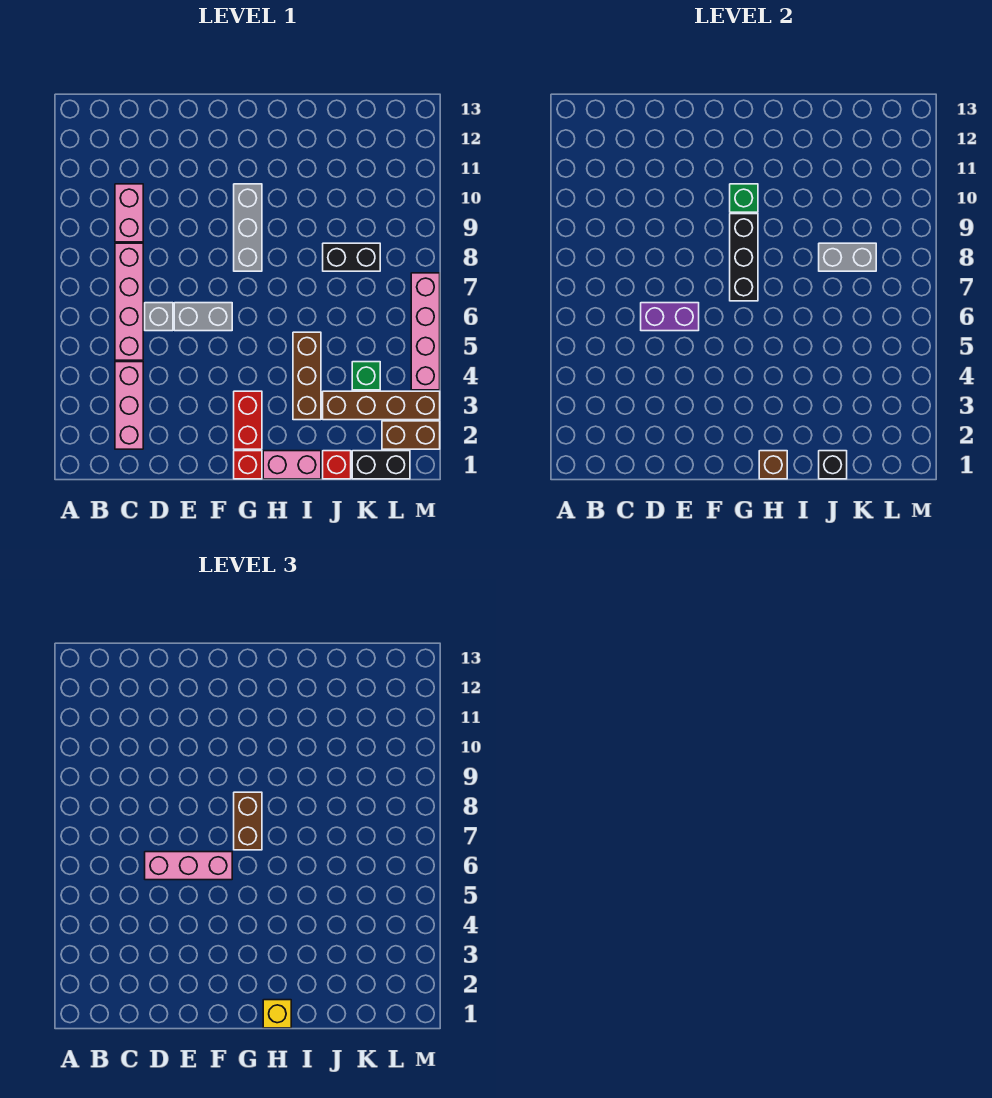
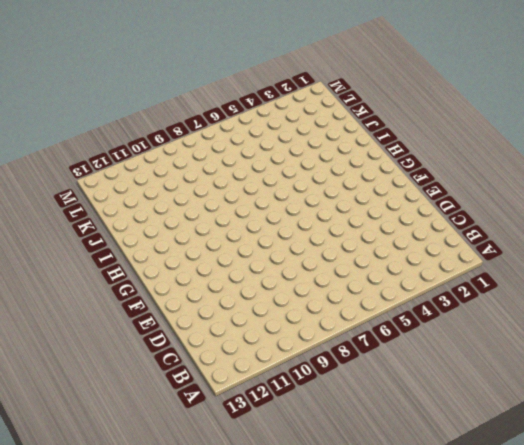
none -> pink brick C2:C4 level 1
none -> pink brick C5:C8 level 1
none -> pink brick C9:C10 level 1

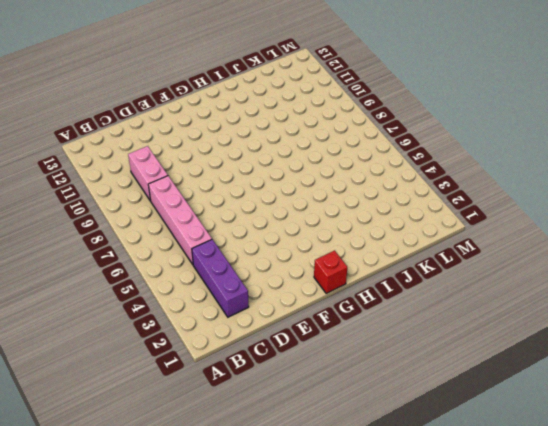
purple brick C2:C4 level 1 -> pink brick C2:C4 level 1
none -> grey brick D6 level 1
none -> grey brick E6:F6 level 1
none -> red brick G2:G3 level 1

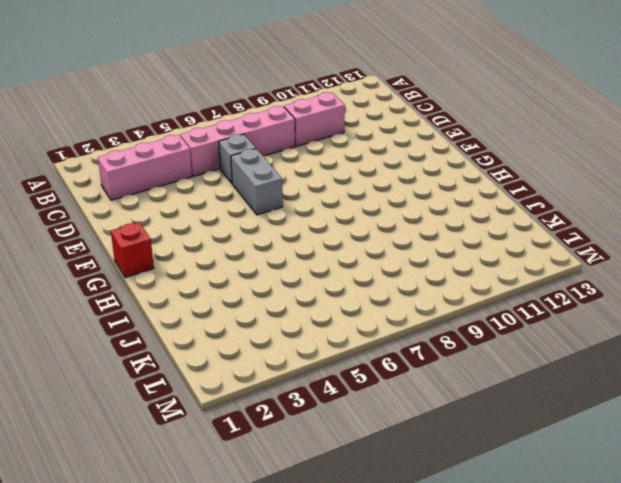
none -> red brick G2:G3 level 1
none -> grey brick G8:G10 level 1
none -> pink brick H1:I1 level 1

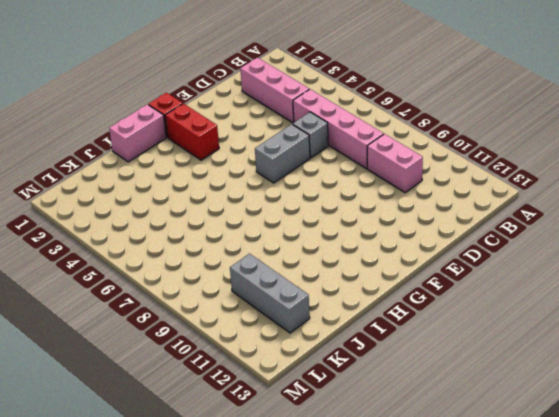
grey brick K10:K12 level 1 -> grey brick G8:G10 level 1
none -> brown brick I3:I5 level 1
none -> red brick J1 level 1
none -> brown brick J3:M3 level 1

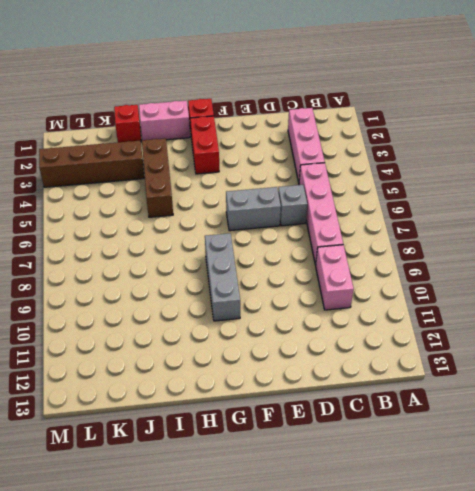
none -> black brick J8:K8 level 1
none -> black brick K1:L1 level 1
none -> green brick K4 level 1

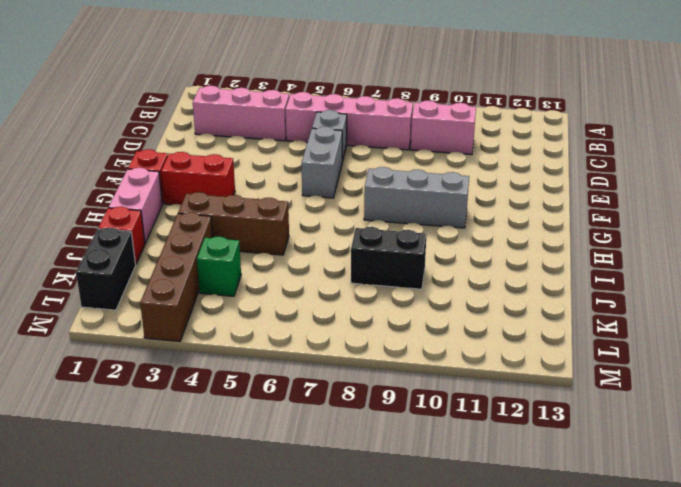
black brick J8:J9 level 1 -> black brick J8:K8 level 1
none -> brown brick L2:M2 level 1
none -> pink brick M4:M7 level 1
none -> purple brick D6:E6 level 2

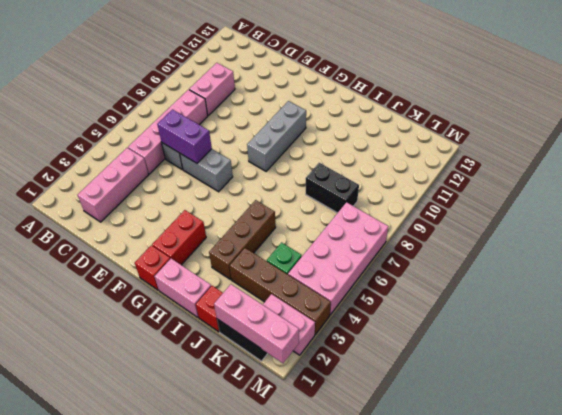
pink brick K1:M1 level 2 -> pink brick D6:F6 level 3
pink brick L2:M2 level 1 -> brown brick L2:M2 level 1
pink brick L4:M7 level 1 -> pink brick M4:M7 level 1
none -> black brick G7:G9 level 2
none -> green brick G10 level 2
none -> brown brick H1 level 2

